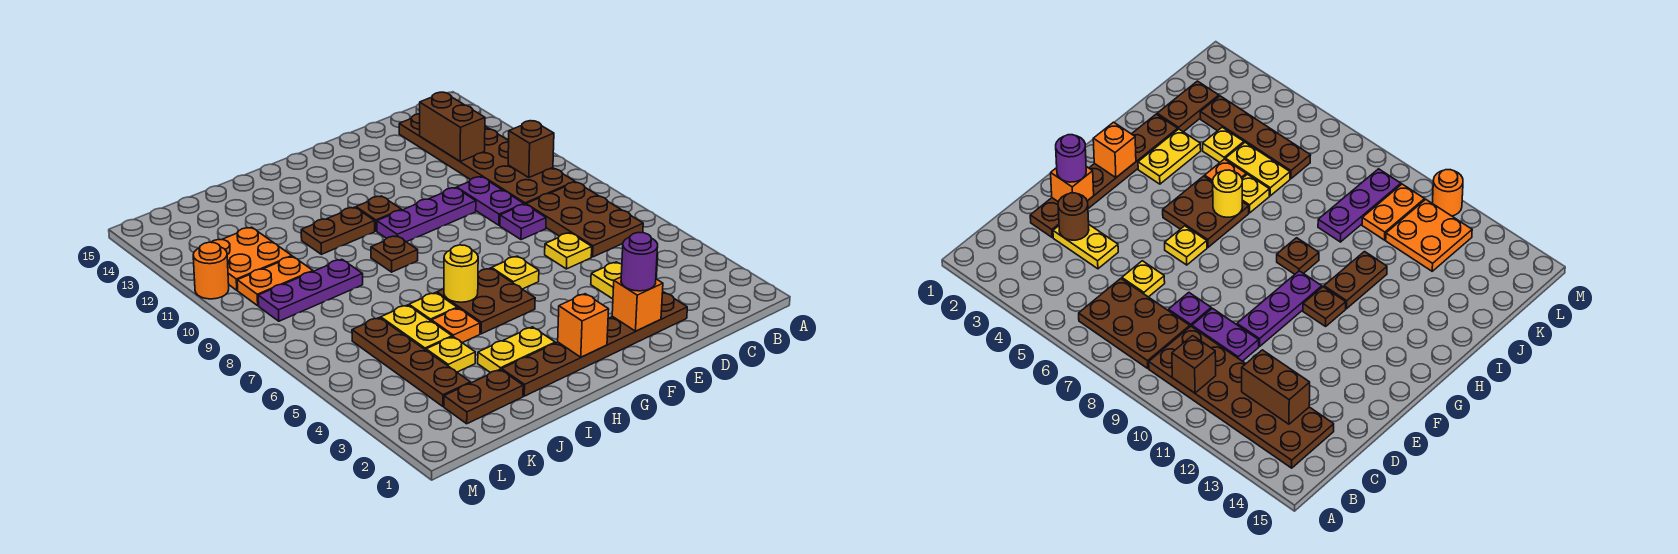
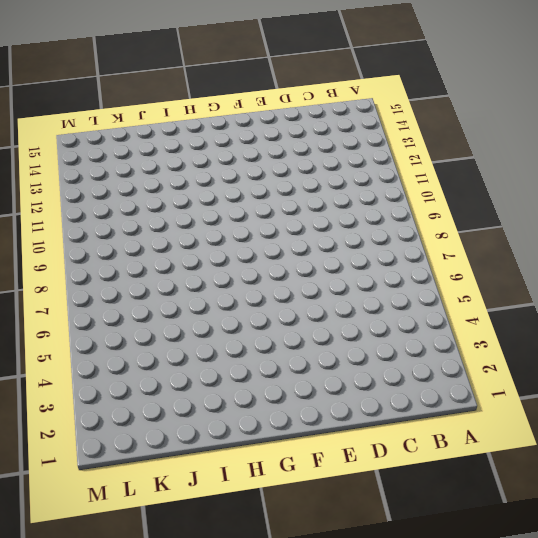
none -> brown plate B6:C8 level 1
none -> brown plate B9:C14 level 1
none -> brown plate D2:I2 level 1
none -> yellow plate D3:D4 level 1

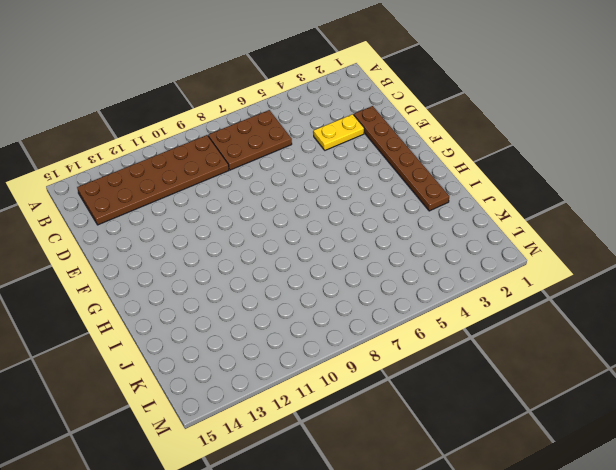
none -> yellow plate D6 level 1
none -> purple plate D8 level 1
none -> purple plate D9:D10 level 1
none -> purple plate E10:G10 level 1

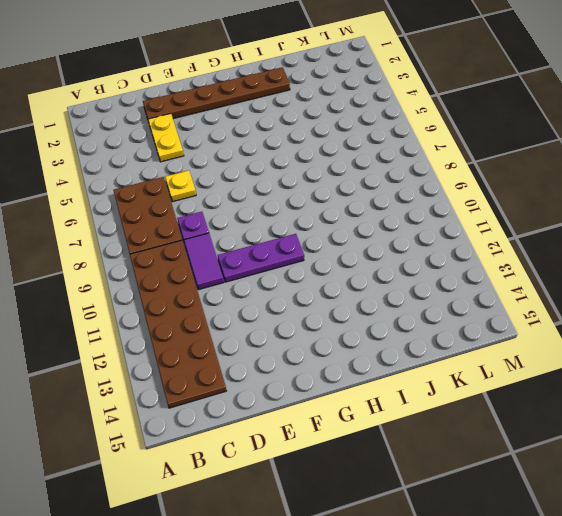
purple tile D9:D10 level 1 -> purple plate D9:D10 level 1
none -> yellow plate F6 level 1
none -> brown plate G5:H6 level 1
none -> brown plate G11 level 1
none -> yellow plate H3:I3 level 1

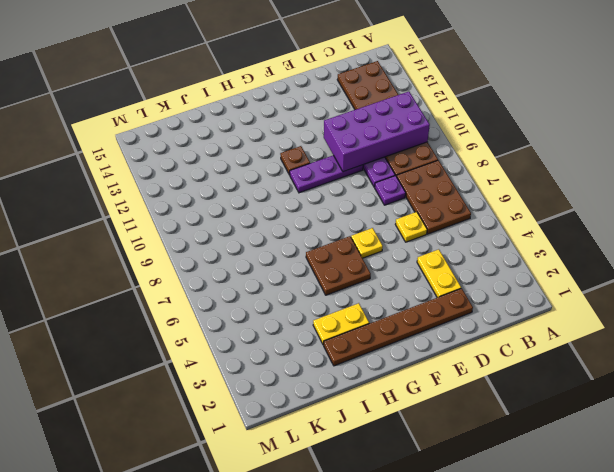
purple brick B10:E11 level 2 -> brown brick B10 level 2
none -> brown plate H9 level 1
none -> brown plate H11:I11 level 1
none -> orange plate I5 level 1
none -> yellow plate I6 level 1

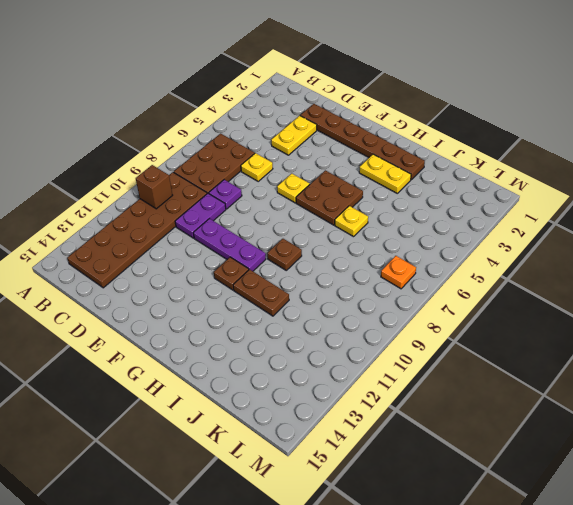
orange plate L7 level 1 -> orange plate I5 level 1
none -> brown plate J2:K2 level 1
none -> yellow plate J4 level 1
none -> yellow plate J5:J6 level 1
none -> purple plate J9:L9 level 1

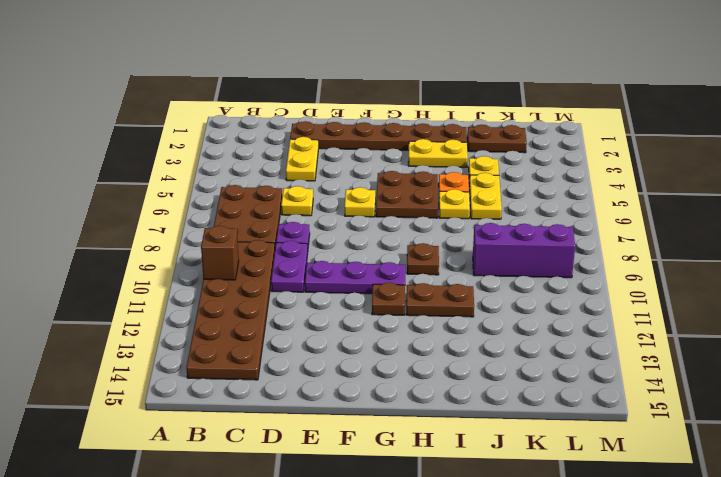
purple brick J9:L9 level 1 -> purple plate J9:L9 level 1
none -> brown plate K3:K6 level 1
none -> orange plate K10:L10 level 1
none -> orange plate K11:L12 level 1
none -> orange round brick M11 level 1

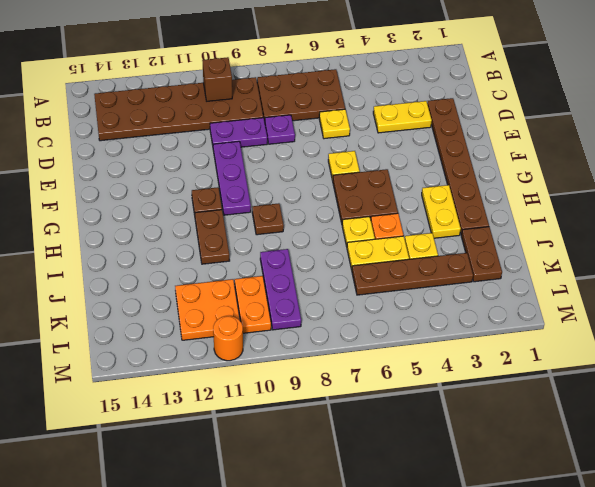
none -> brown brick C12:C13 level 2
none -> brown round brick D3 level 2
none -> orange brick E2 level 2
none -> orange brick G2 level 2

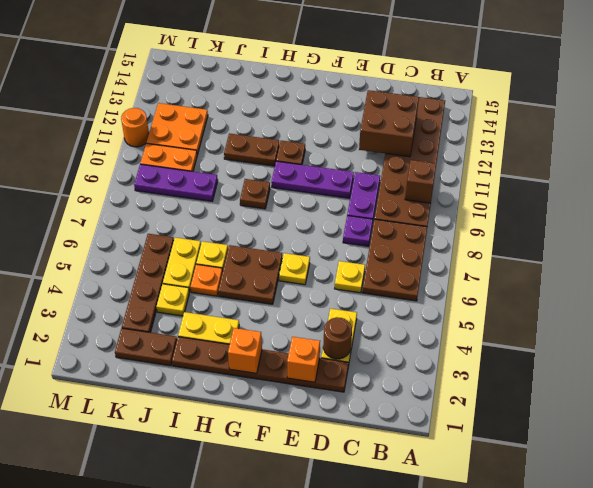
brown brick C12:D13 level 2 -> brown brick C12:C13 level 2
none -> yellow round brick H6 level 2
none -> purple round brick E2 level 3

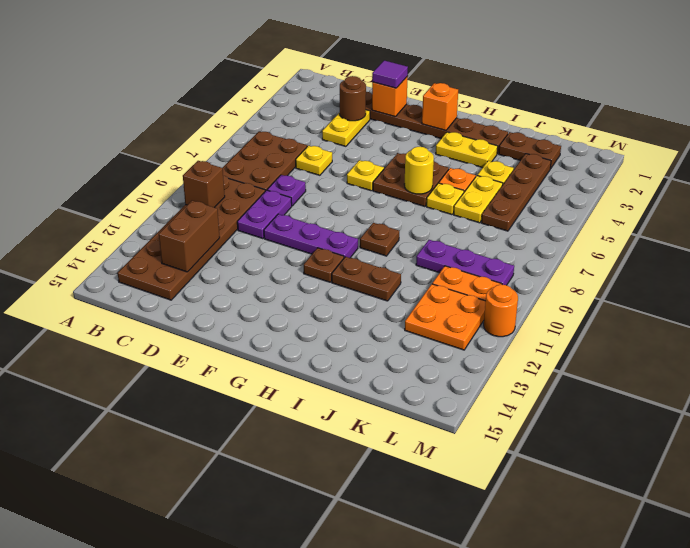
purple tile E2 level 3 -> purple round brick E2 level 3

